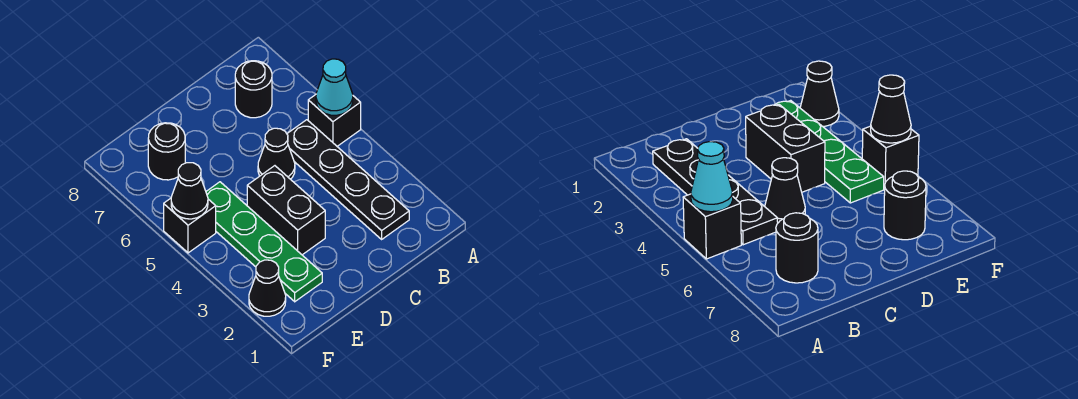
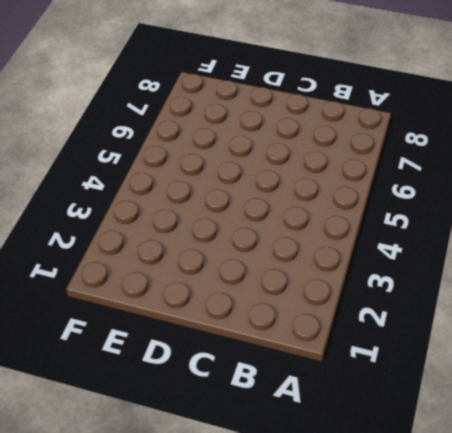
none -> black brick A5 level 1
none -> black plate B2:B5 level 1

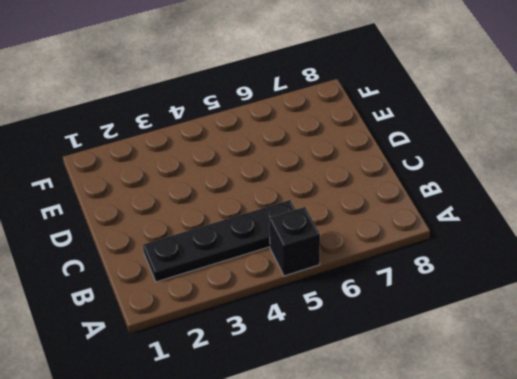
none -> black round brick B7 level 1
none -> black cone C5 level 1

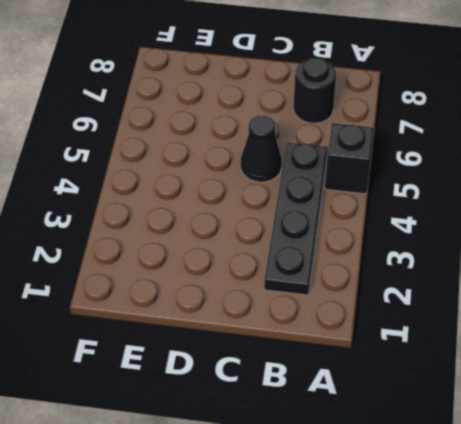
none -> black brick D3:D4 level 1
none -> green plate E2:E5 level 1

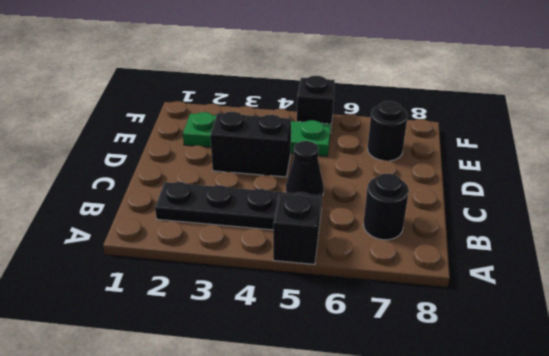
none -> black cone F2 level 1
none -> cyan cone A5 level 2

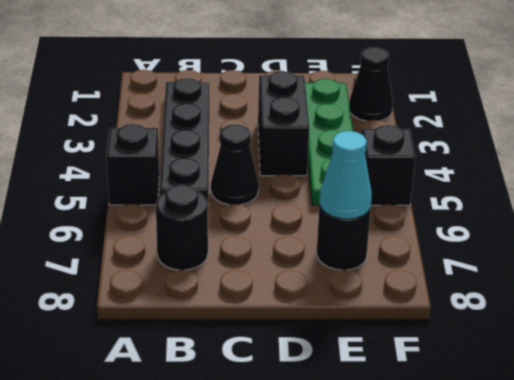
cyan cone E7 level 2 -> cyan cone A5 level 2
none -> black cone F5 level 2

